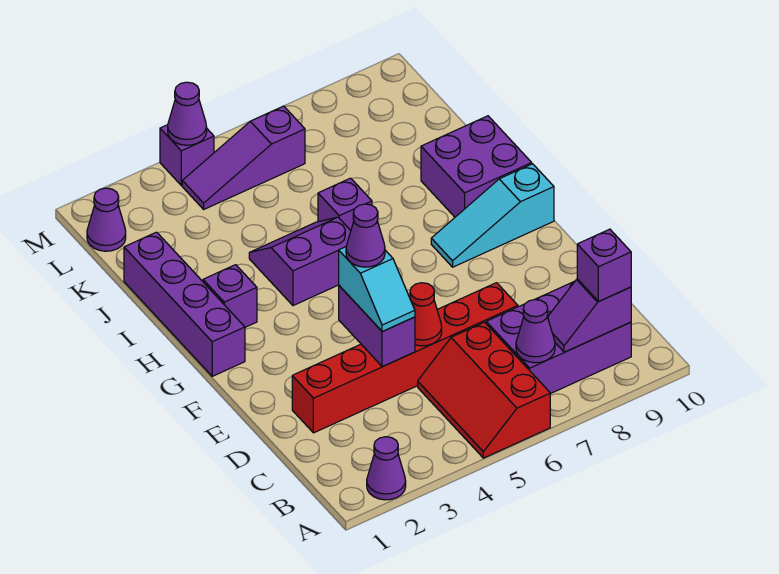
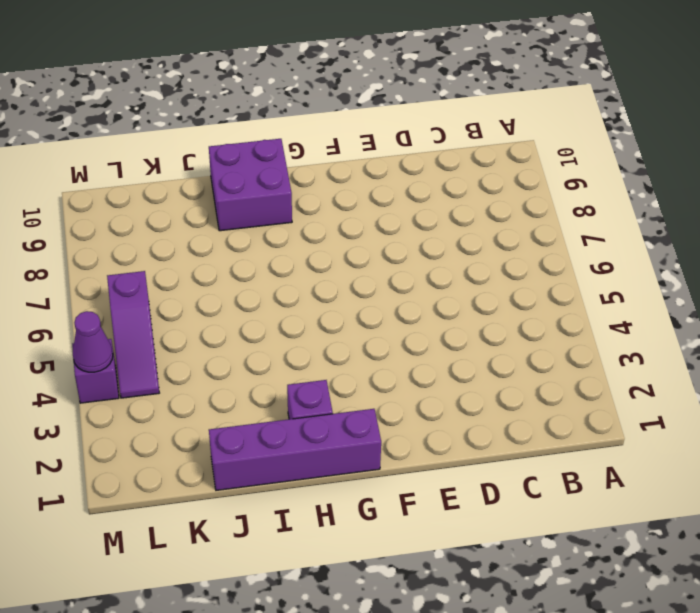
none -> purple cone A2 level 1
none -> red slope A5:C6 level 1 top 6
none -> purple brick B7:C9 level 1

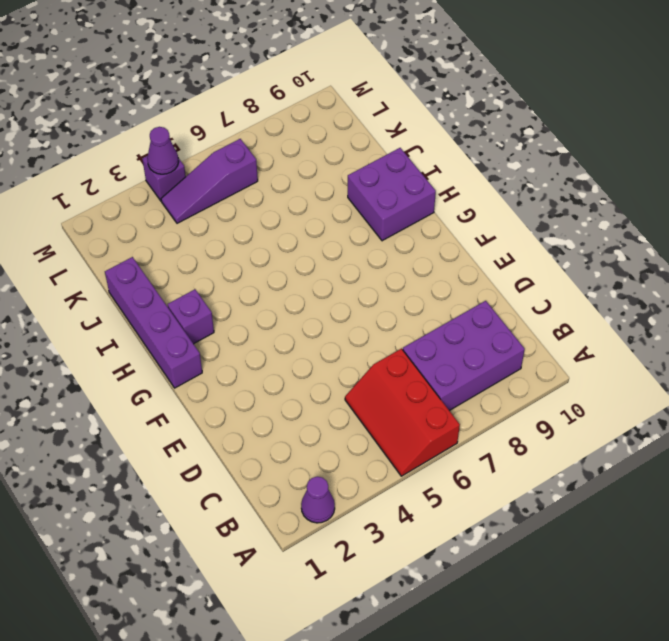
none -> red brick D2:D7 level 1
none -> cyan slope G8:G10 level 1 top 10
none -> purple slope H4:I5 level 1 top H

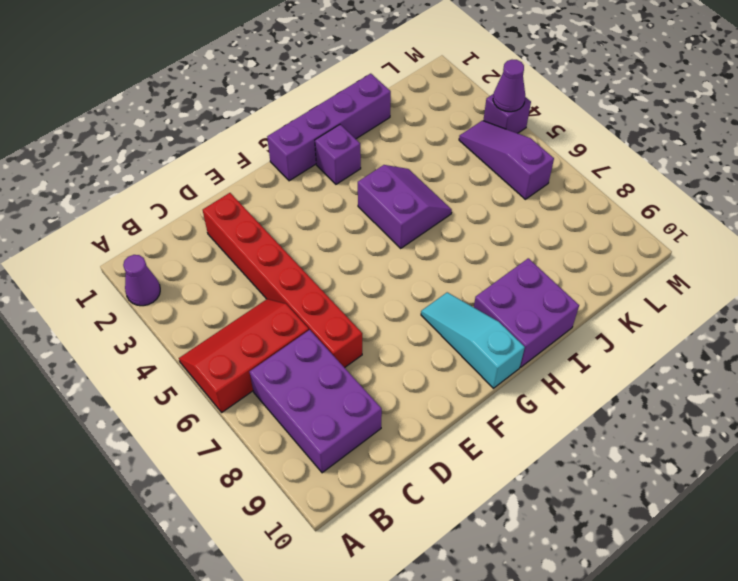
none -> purple brick I6 level 1
none -> purple cone L1 level 1
none -> purple cone B7 level 2

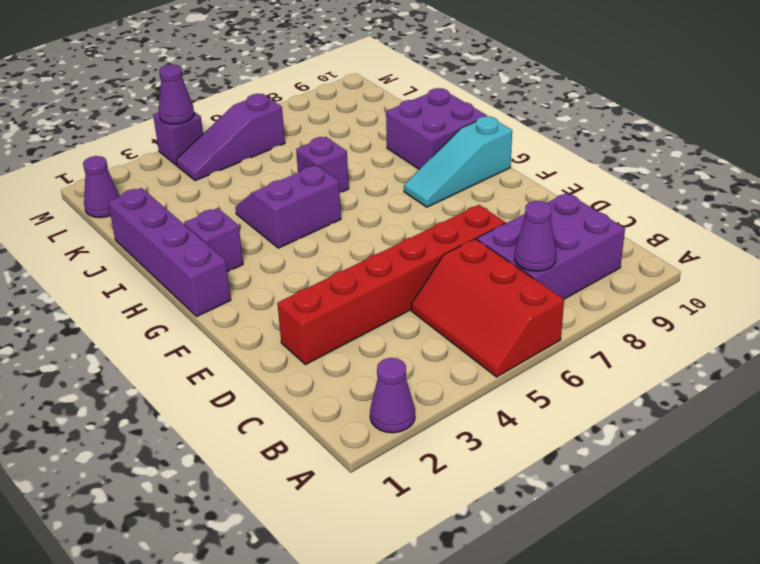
none -> purple slope B8:B9 level 2 top 9
none -> purple brick D4:E4 level 2
none -> red cone D5 level 2

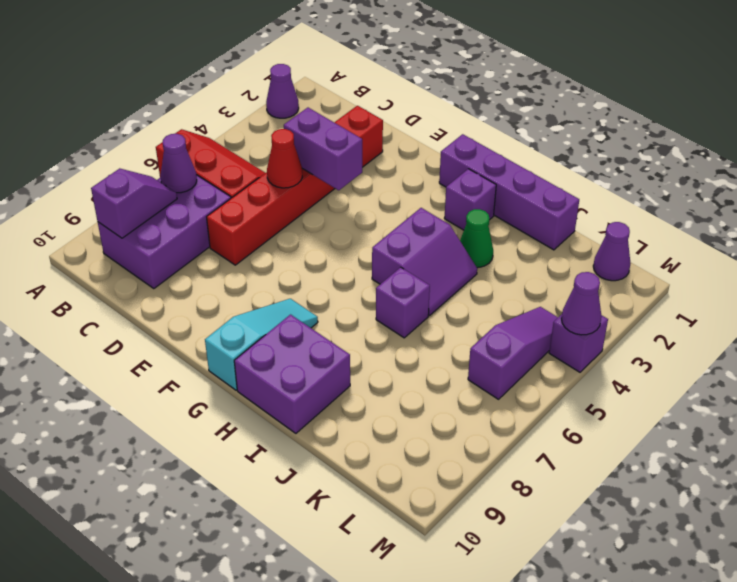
green cone I3 level 1 -> none
none -> purple brick B9 level 3
none -> cyan slope D4:E4 level 3 top E
none -> purple cone E4 level 4

